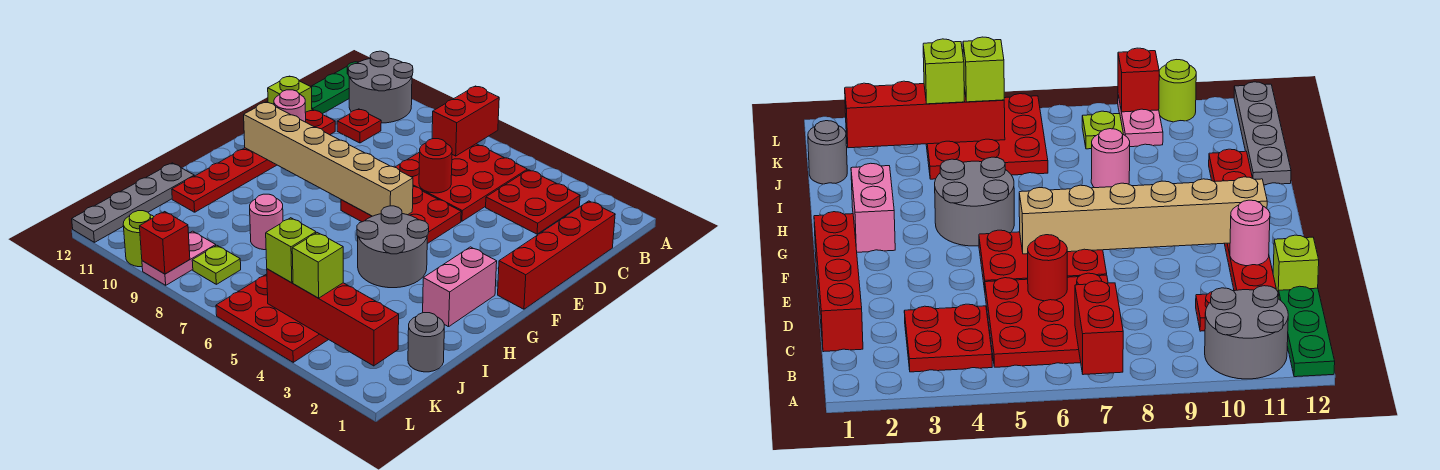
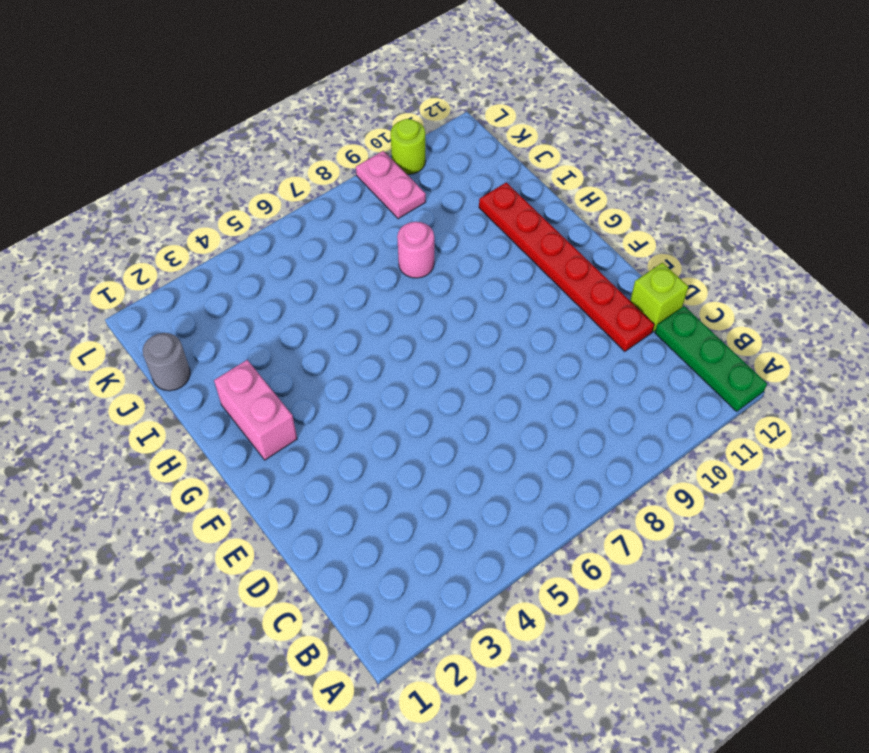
none -> grey round brick A10:B11 level 1
none -> red plate B3:C4 level 1
none -> red plate B5:D7 level 1

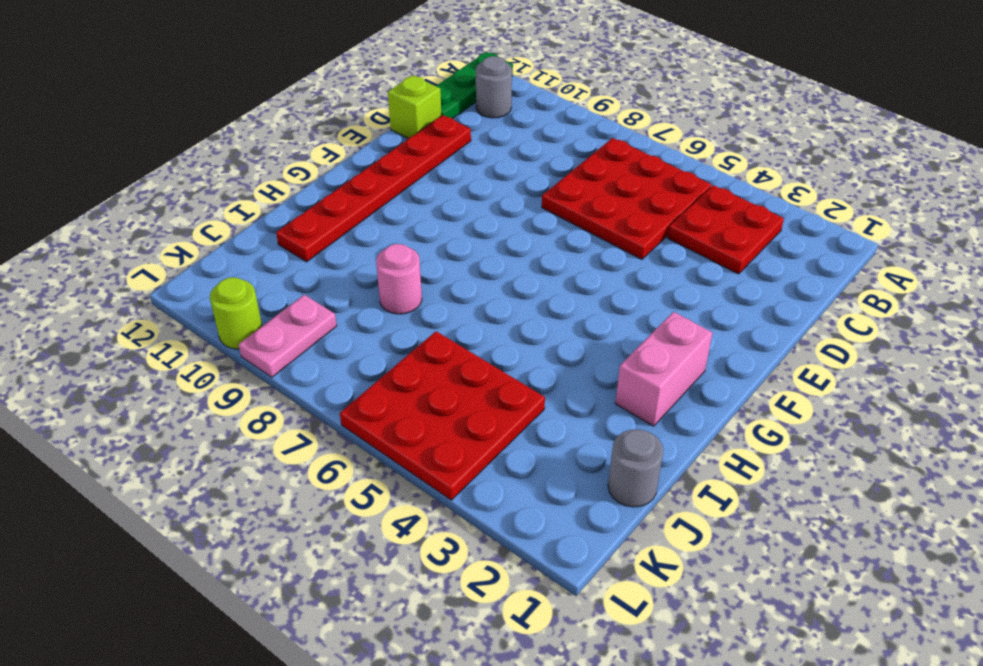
grey round brick B11 level 1 -> grey round brick A10:B11 level 1
none -> red brick C1:F1 level 1
none -> red plate C10 level 1
none -> red plate E5:F7 level 1

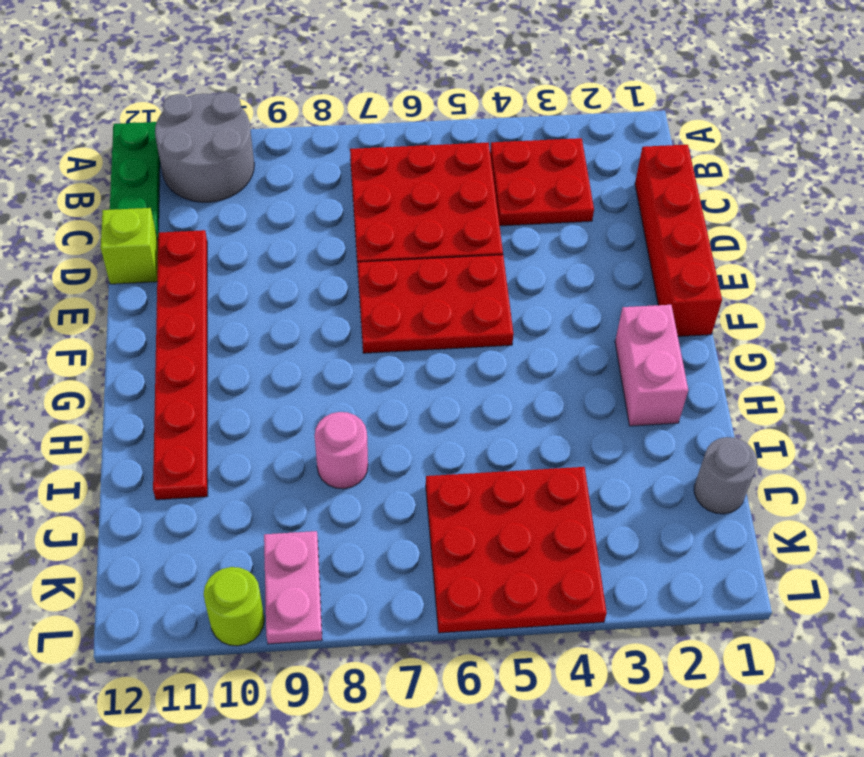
none -> red plate C10 level 1
none -> grey round brick G4:H5 level 1
none -> grey plate I12:L12 level 1

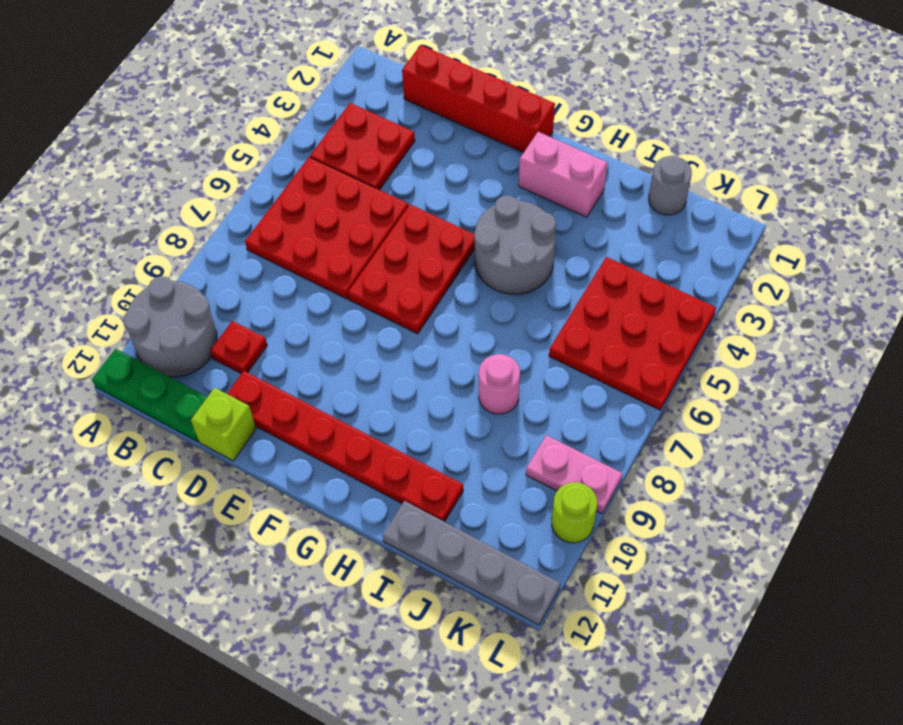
none -> lime plate K8 level 1
none -> red brick A7:B7 level 2
none -> red round brick D6 level 2

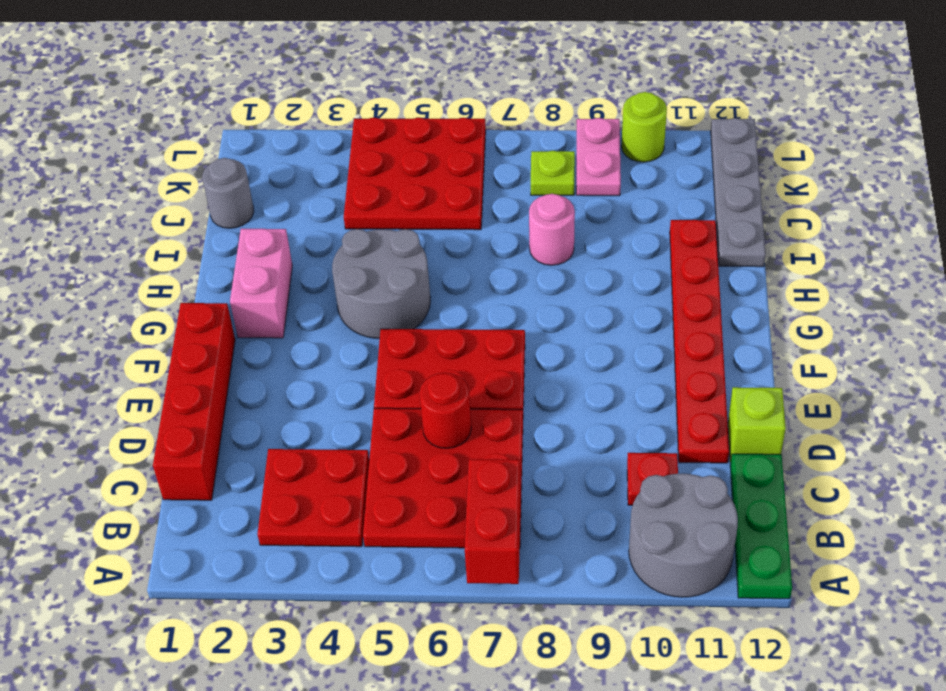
none -> pink round brick E11 level 2
none -> tan brick F6:F11 level 2
none -> red brick K2:K5 level 2

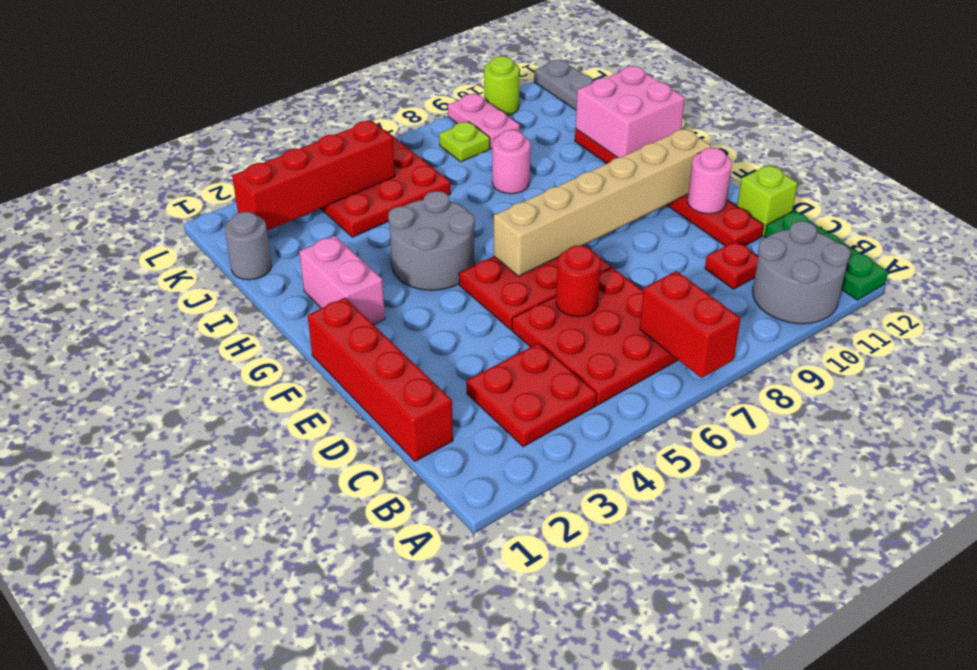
pink brick H11:I12 level 2 -> none
none -> red brick L9 level 2
none -> lime brick K4 level 3
none -> lime brick K5 level 3

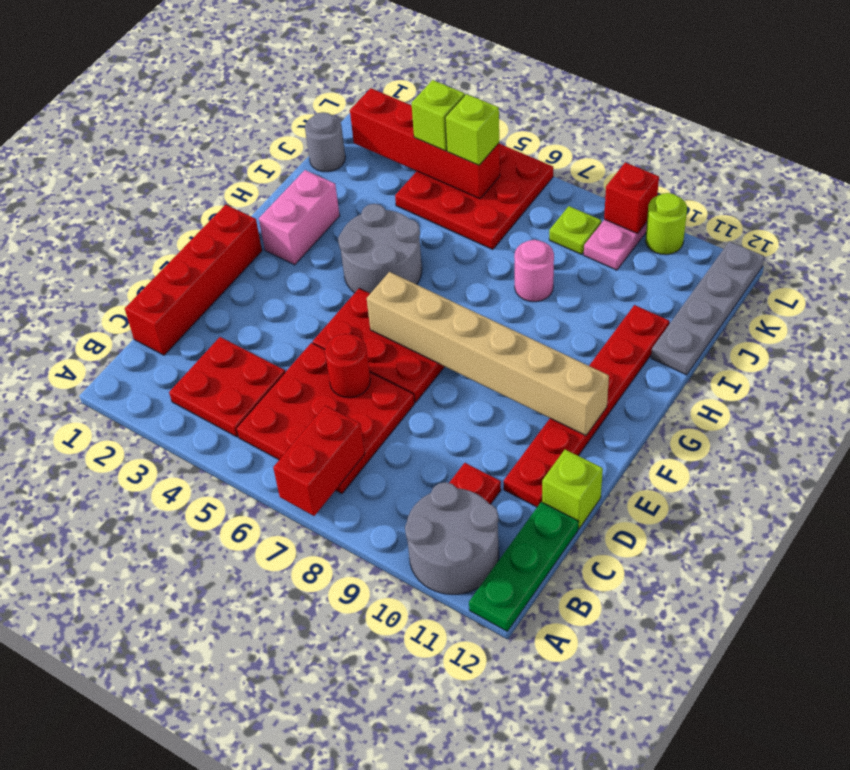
none -> pink round brick E11 level 2

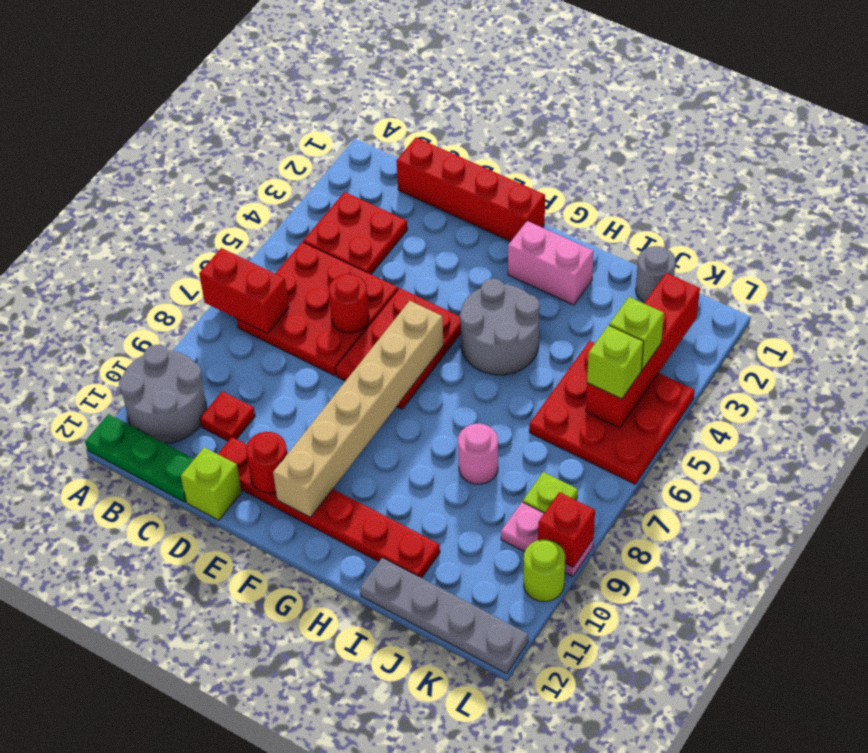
red round brick E11 level 2 -> pink round brick E11 level 2

